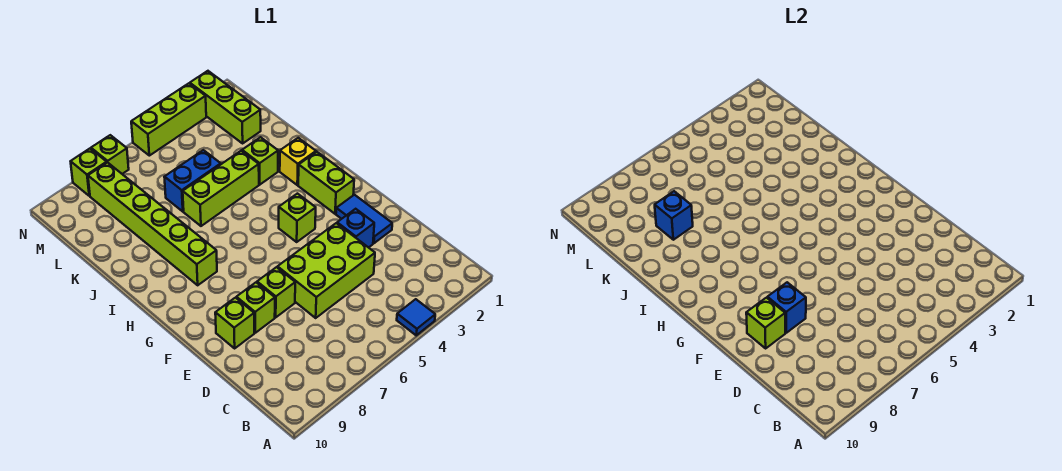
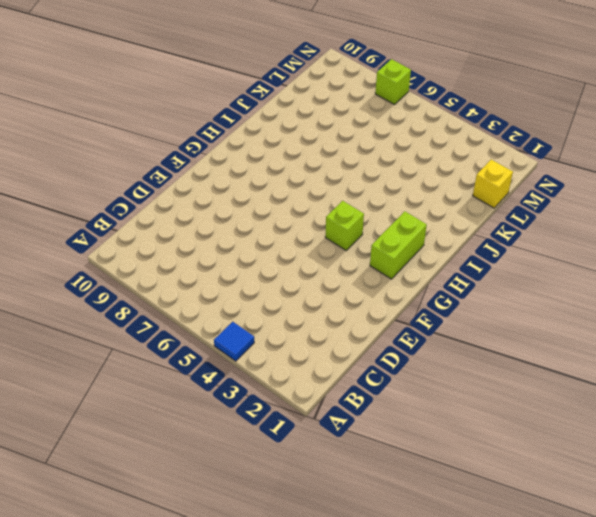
yellow brick L1 level 1 -> yellow brick I2 level 1
none -> lime brick D4:E6 level 1
none -> blue tile E2:F2 level 1
none -> blue brick E3 level 1

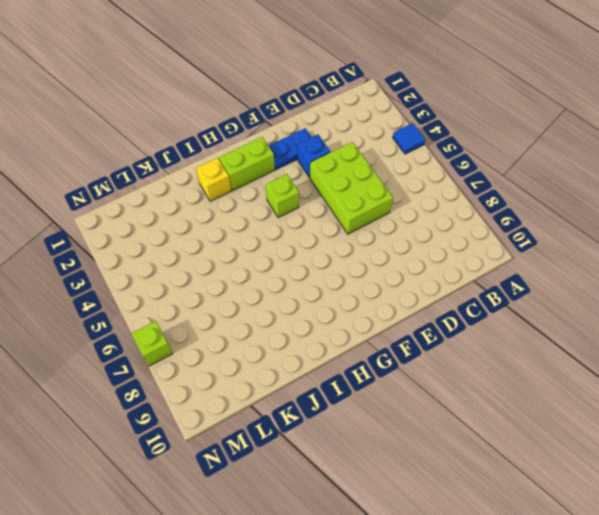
blue plate E2:F2 level 1 -> blue tile E2:F2 level 1
none -> lime brick E7 level 1
none -> lime brick E8 level 1
none -> lime brick E9 level 1

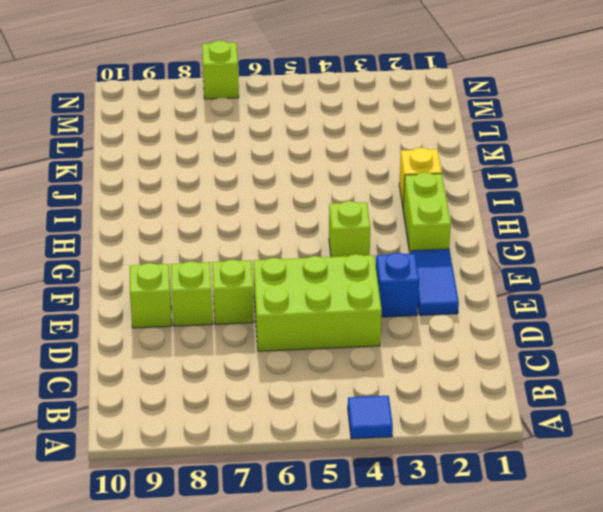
none -> lime brick H8:M8 level 1
none -> lime brick J3 level 1
none -> lime brick J4:J6 level 1

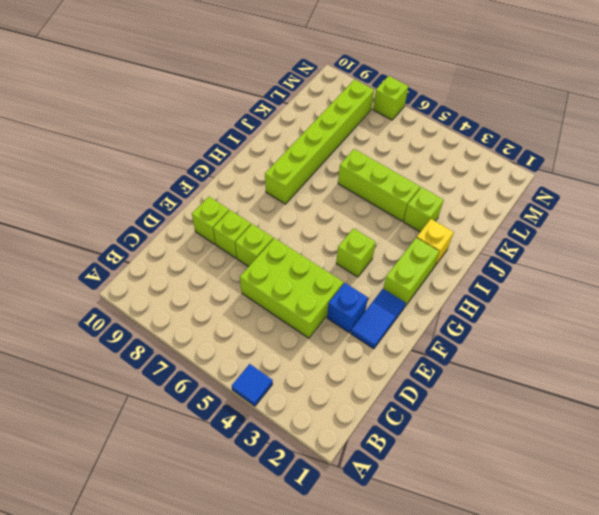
none -> blue brick K5:K6 level 1
none -> lime brick L2:N2 level 1
none -> lime brick N3:N5 level 1

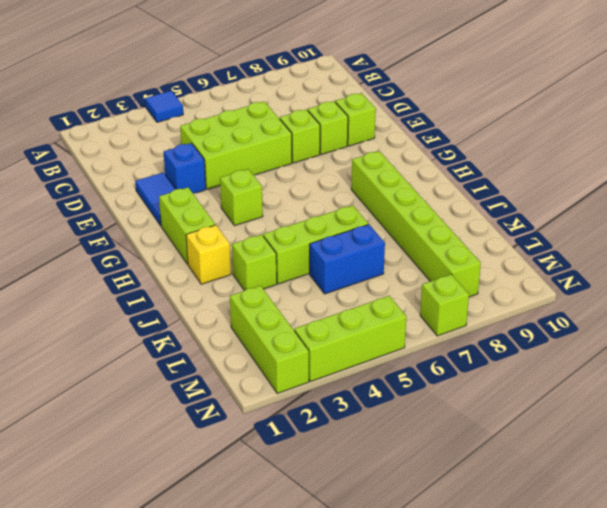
none -> lime brick N8 level 1
none -> blue brick E8 level 2
none -> lime brick E9 level 2

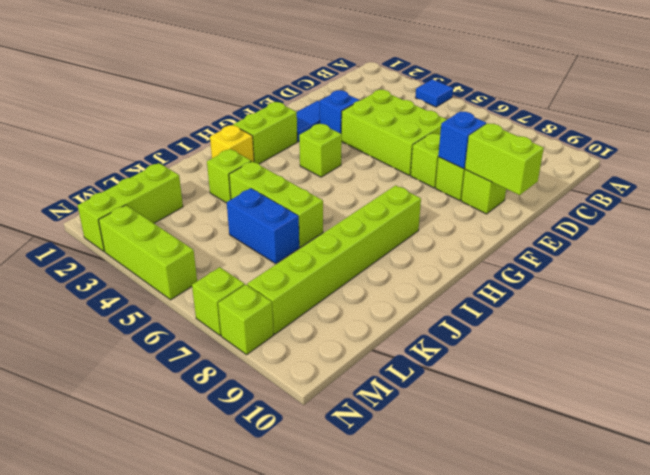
lime brick E9:E10 level 2 -> lime brick E9 level 2
none -> blue brick K8 level 2

